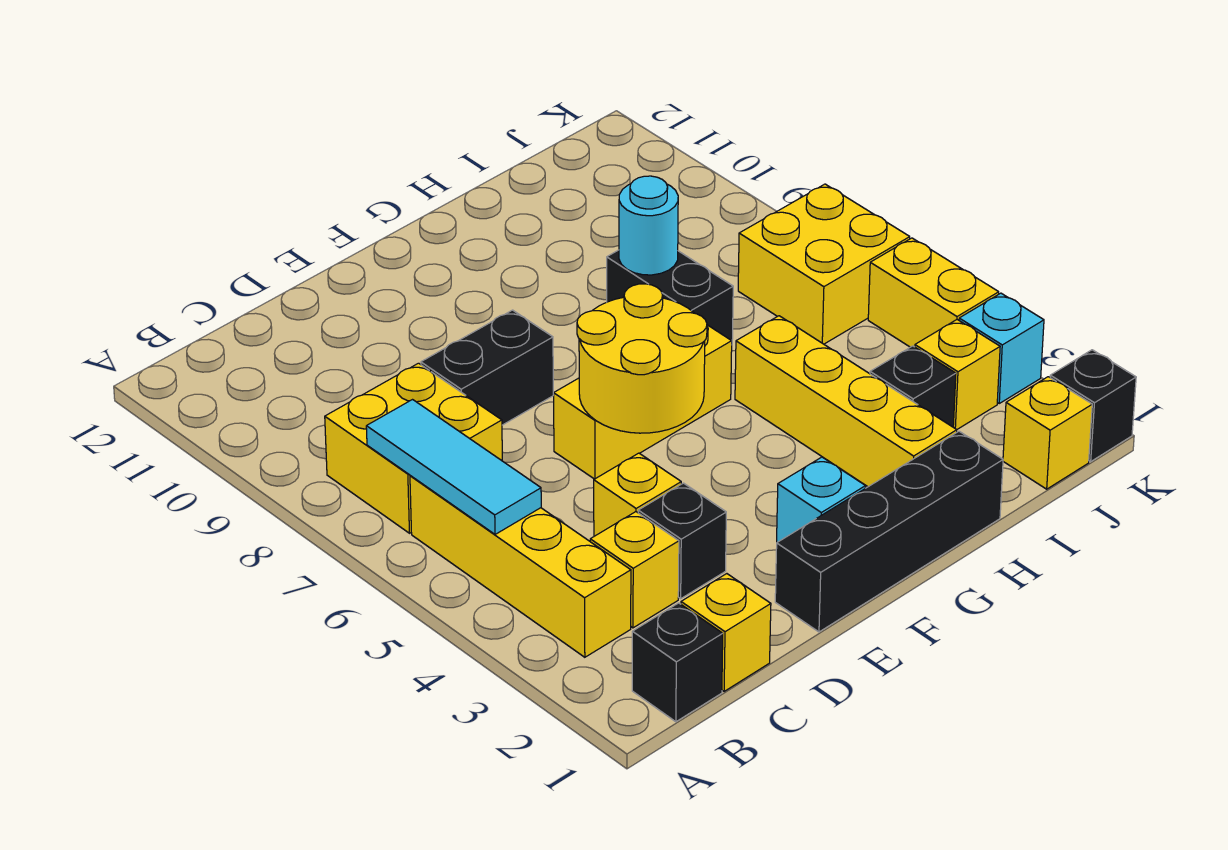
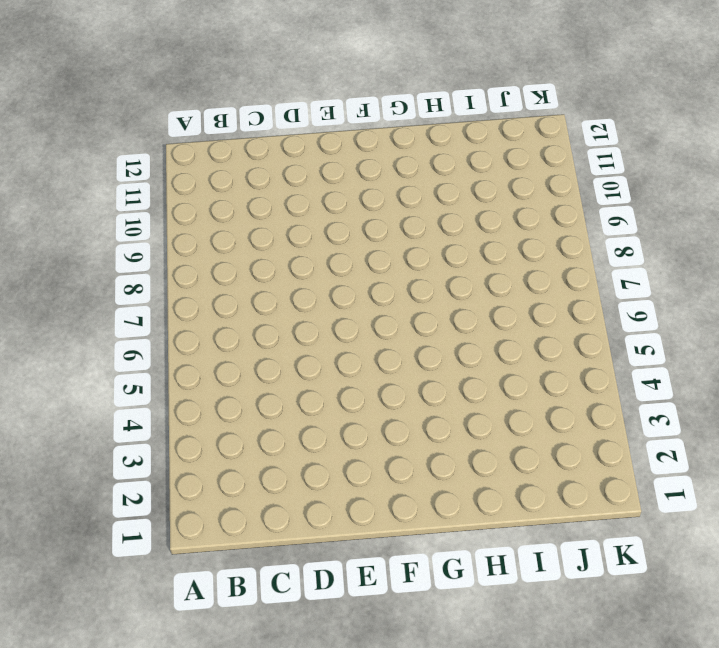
none -> black brick B1 level 1
none -> yellow brick B3:B6 level 1
none -> yellow brick B7:C8 level 1

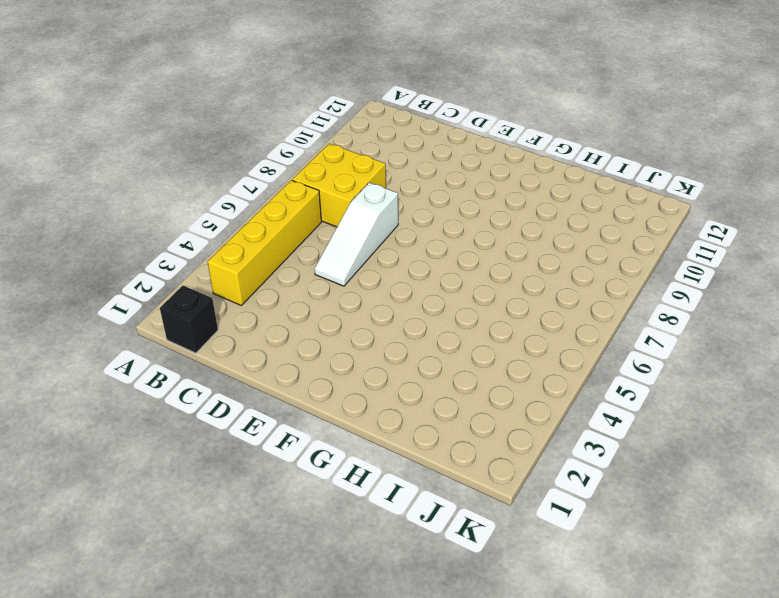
white slope D5:D7 level 1 top 7 -> none
none -> yellow brick C1 level 1
none -> yellow brick C3 level 1
none -> black brick D3 level 1

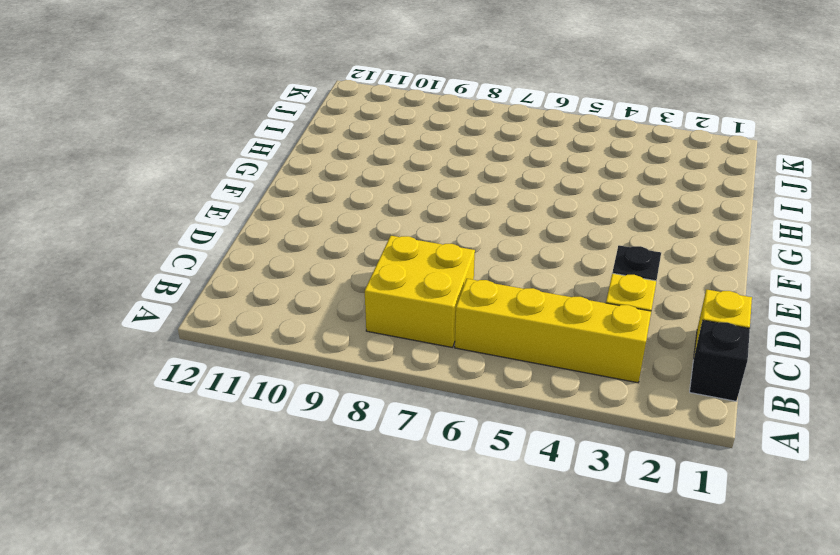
none -> yellow brick D4 level 1
none -> black brick D8:E8 level 1
none -> black brick E1:H1 level 1

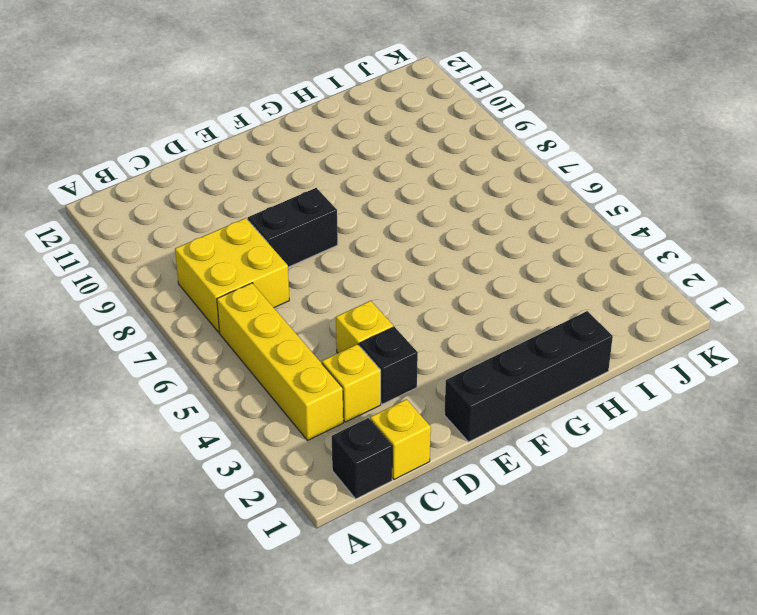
none -> yellow brick E6:G6 level 1
none -> cyan brick F2 level 1
none -> yellow brick H2:H5 level 1

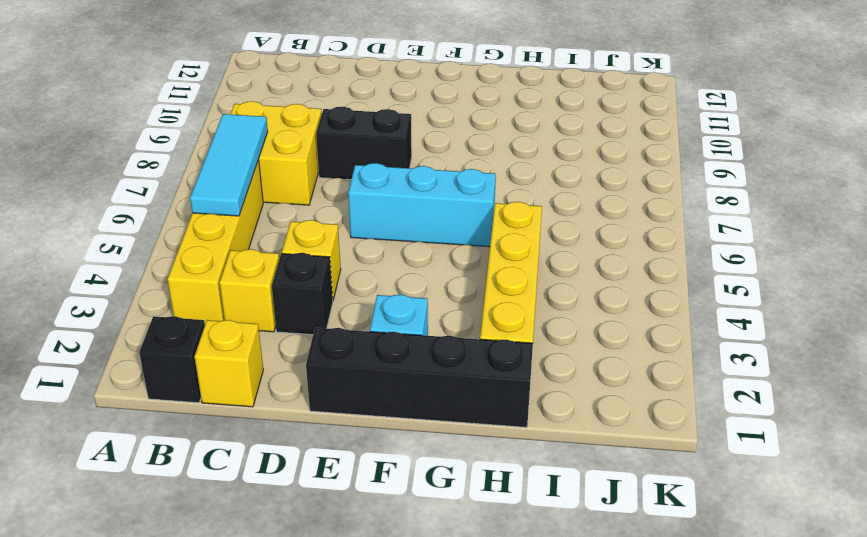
cyan brick E6:G6 level 1 -> yellow brick E6:G6 level 1
none -> black brick H7:H8 level 1
none -> black brick I3 level 1
none -> yellow brick J1 level 1

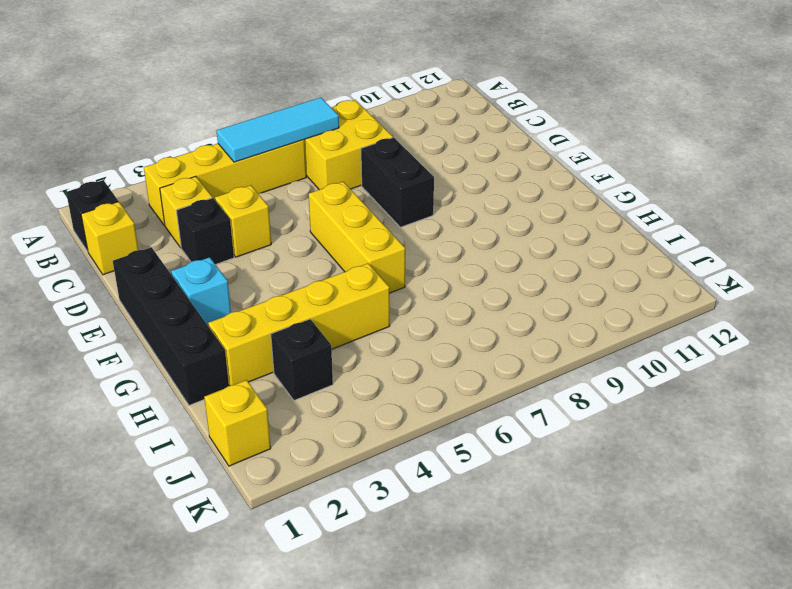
none -> black brick H7:H8 level 1
none -> yellow brick J3 level 1
none -> yellow brick J6:K7 level 1

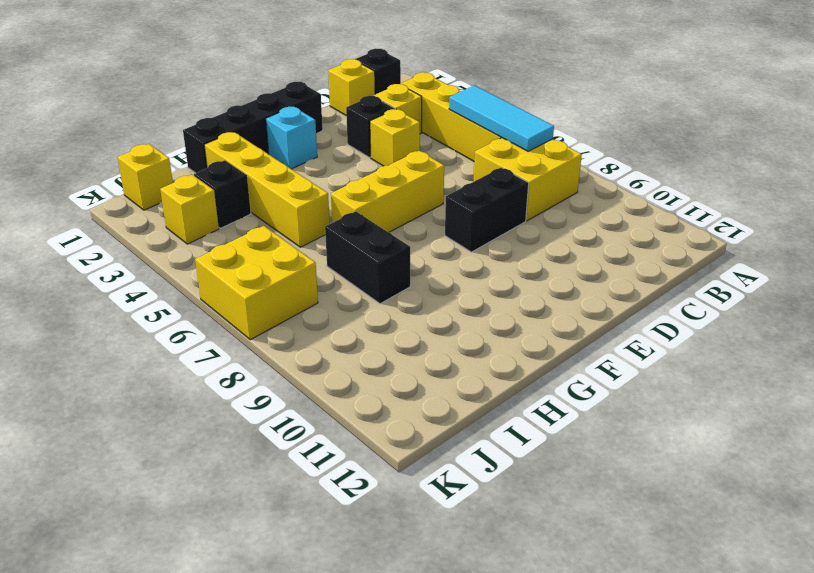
none -> black brick K1 level 1
none -> cyan brick K3 level 1
none -> yellow brick K4:K5 level 1

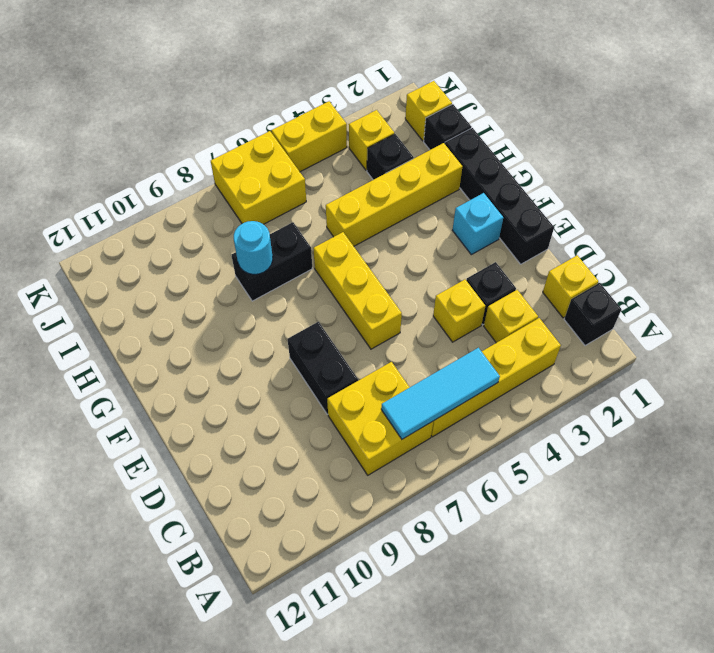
black brick I1 level 1 -> black brick K1 level 1
none -> cyan brick K3 level 1
none -> yellow round brick E5:F6 level 2

